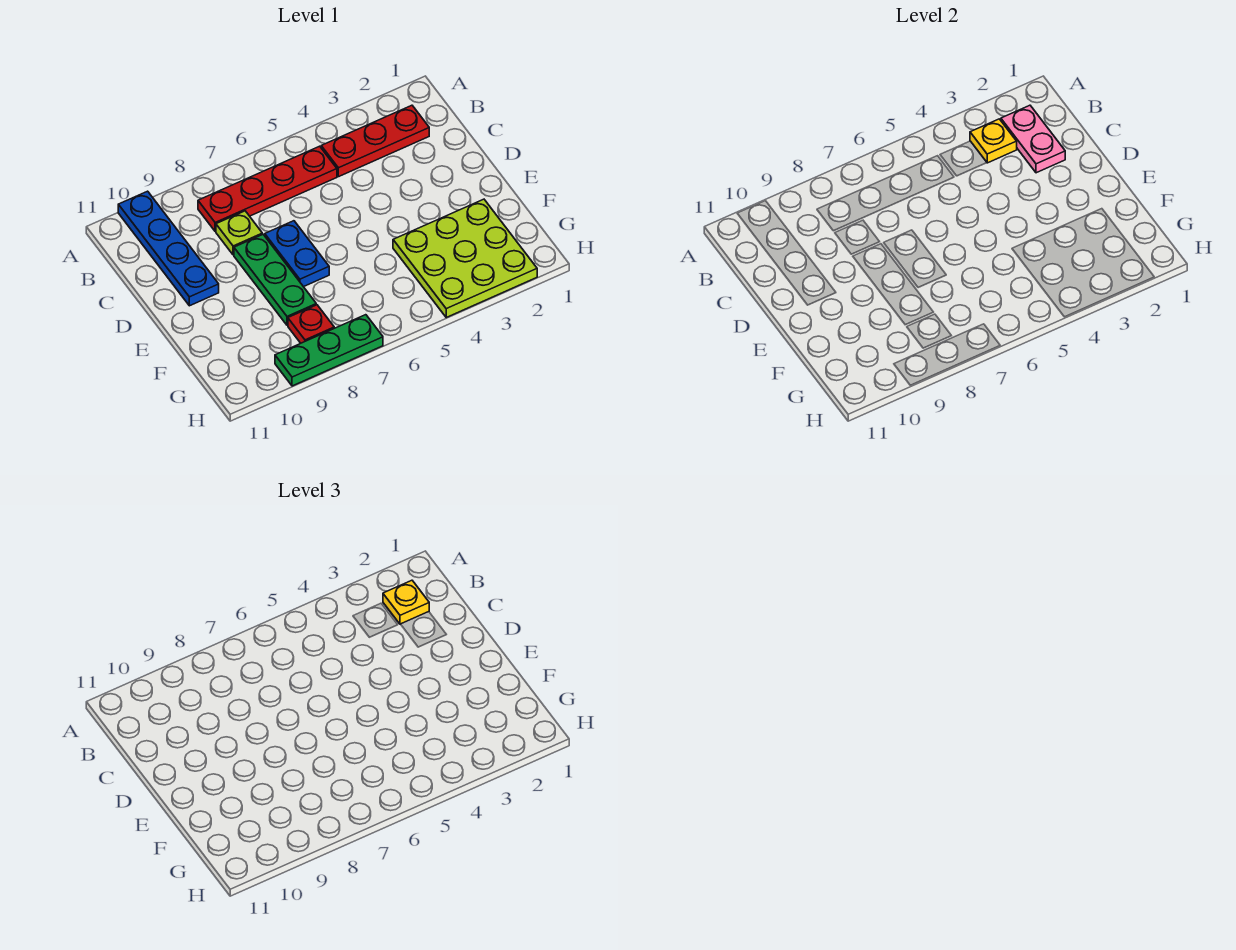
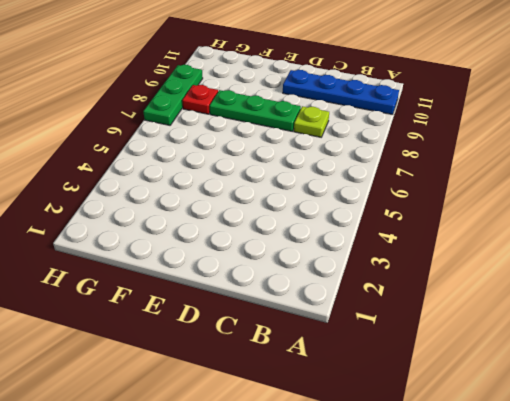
none -> red plate B2:B4 level 1
none -> red plate B5:B8 level 1
none -> blue plate D7:E7 level 1

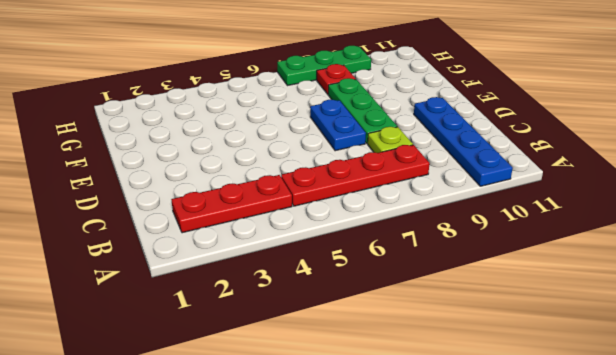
none -> lime plate F2:H4 level 1
none -> pink plate B2:C2 level 2
none -> yellow plate B3 level 2

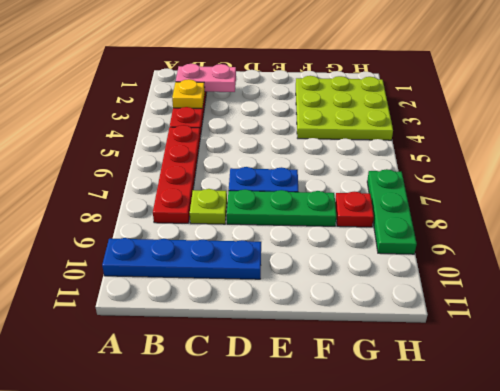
none -> yellow plate B2 level 3

